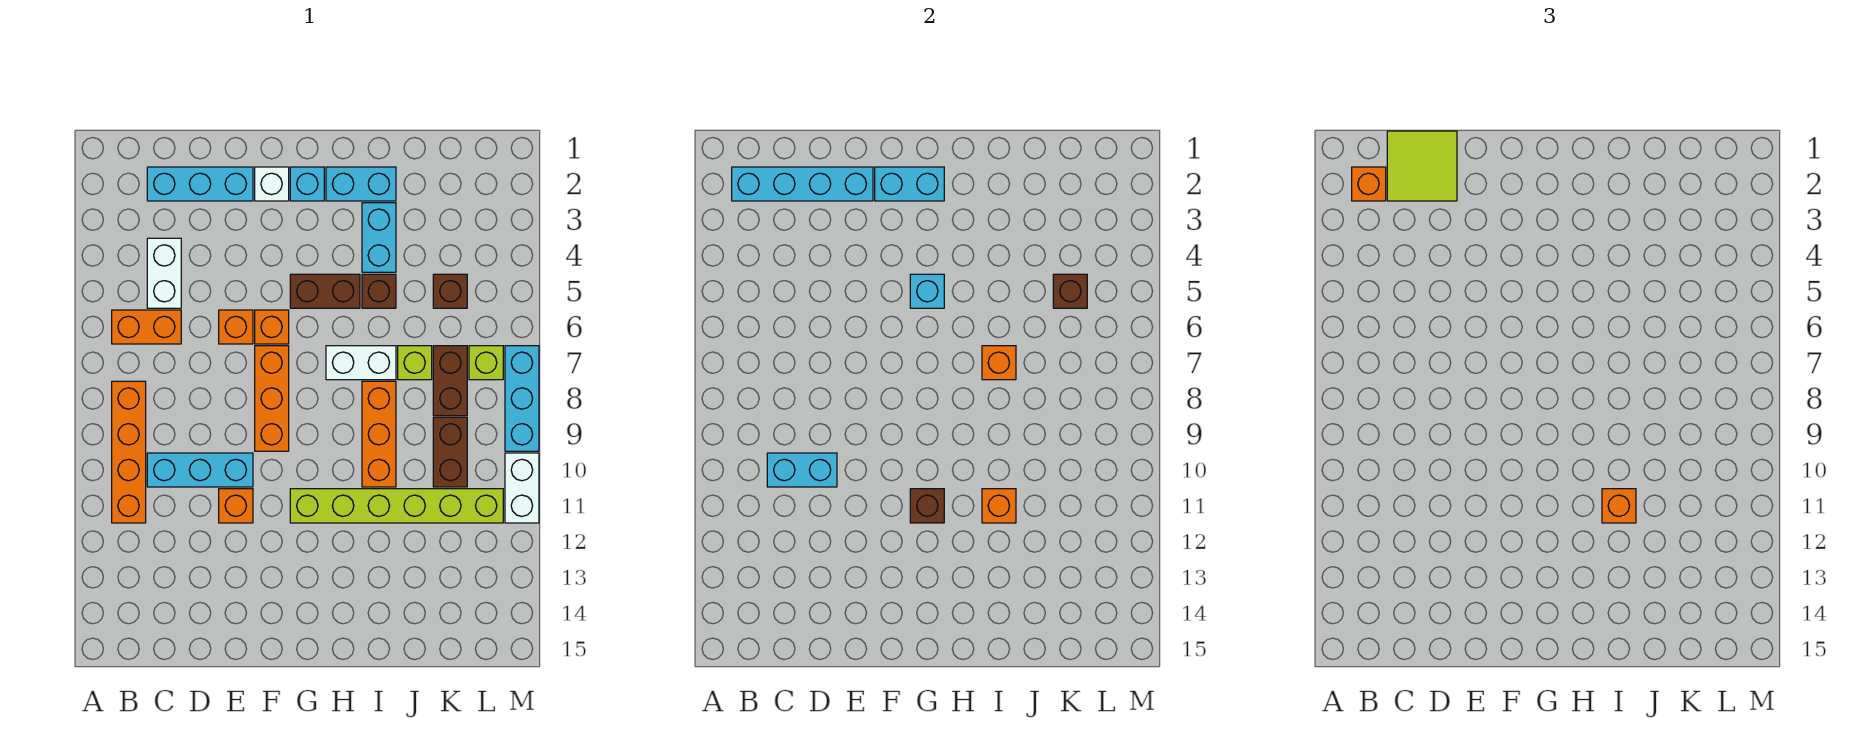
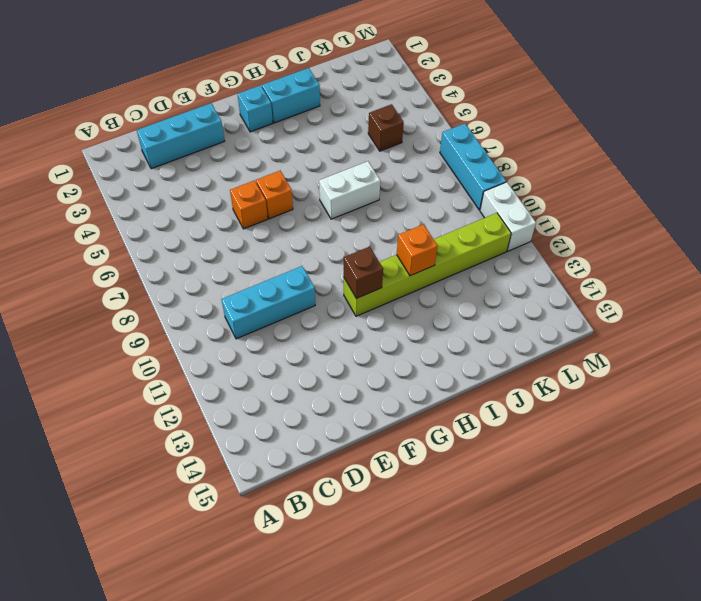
none -> orange brick B6:C6 level 1
none -> orange brick B8:B11 level 1
none -> white brick C4:C5 level 1
none -> orange brick E11 level 1

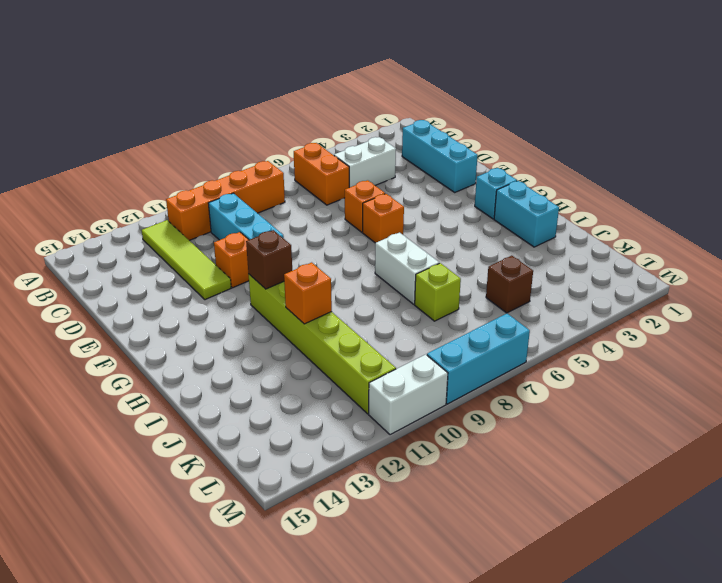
lime tile B12:E12 level 1 -> none
none -> white brick F2 level 1
none -> orange brick F7:F9 level 1
none -> brown brick G5:H5 level 1
none -> cyan brick I3:I4 level 1

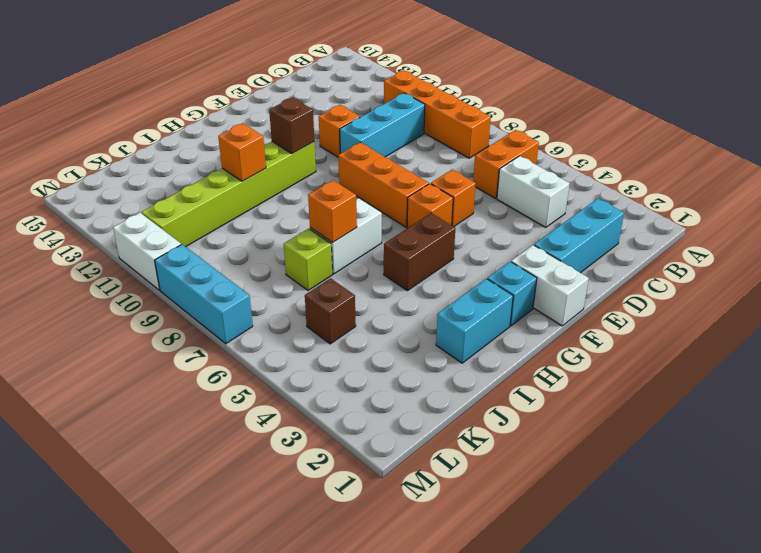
white brick F1:F2 level 1 -> white brick F2 level 1
none -> cyan brick I3:I4 level 1
none -> brown brick I5 level 1
none -> orange brick I8:I10 level 1
none -> brown brick K7:K8 level 1

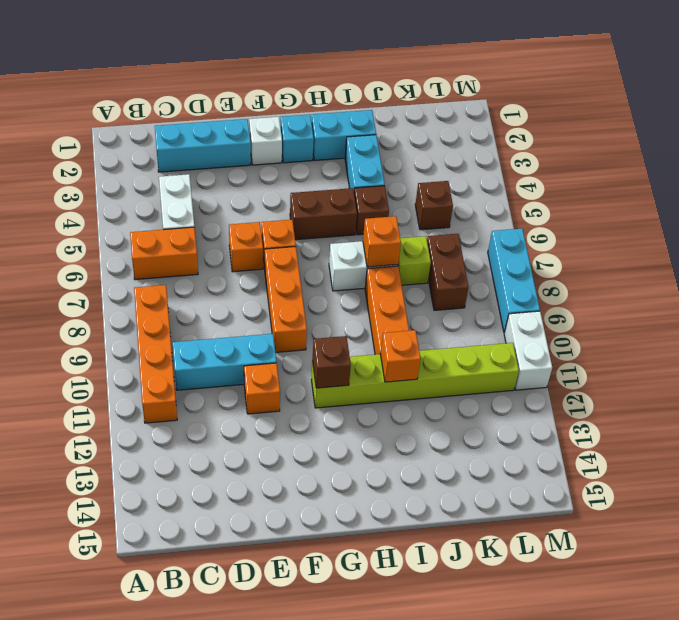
none -> brown brick K9:K10 level 1
none -> lime brick L7 level 1
none -> cyan brick B2:E2 level 2
none -> cyan brick C10:D10 level 2

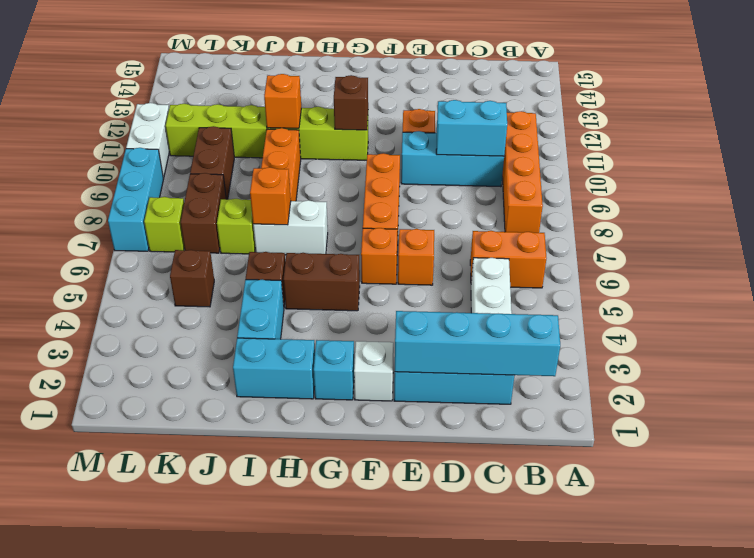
none -> cyan brick F2:G2 level 2
none -> cyan brick G5 level 2
none -> brown brick K5 level 2
none -> orange brick B2 level 3

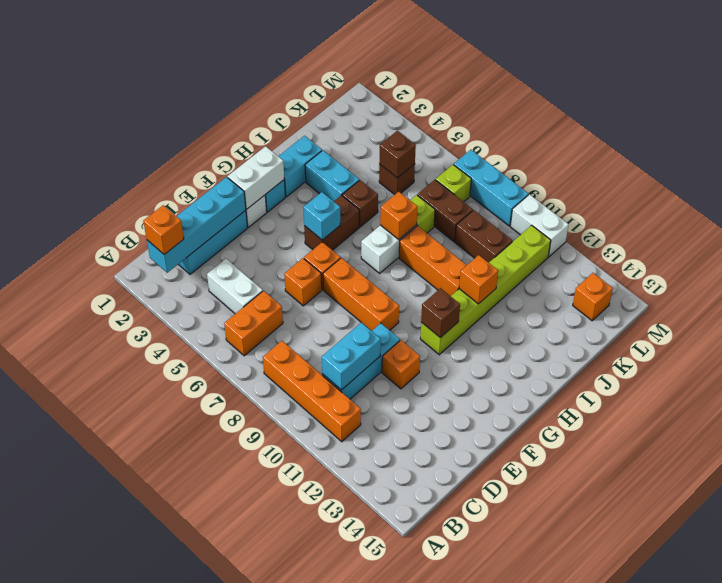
white brick F2:G2 level 2 -> cyan brick F2:G2 level 2
orange brick L14 level 1 -> orange brick I11 level 3
none -> lime tile C1:D2 level 3

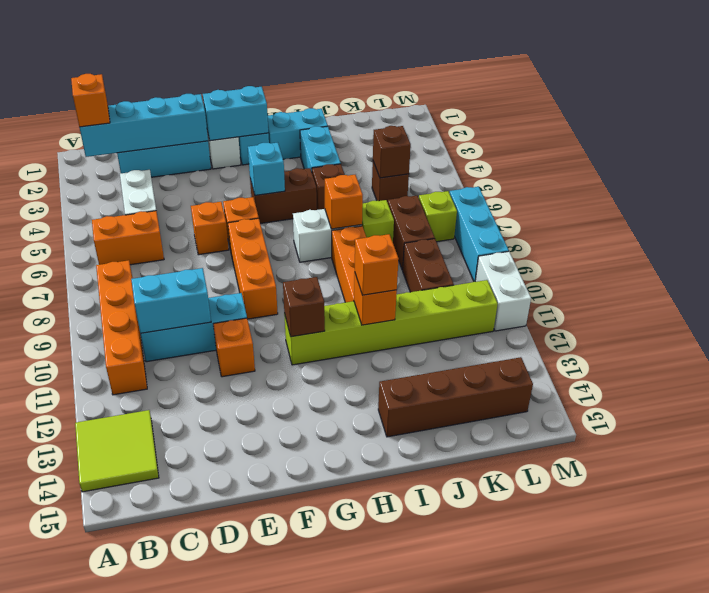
lime tile A13:B14 level 1 -> lime tile C1:D2 level 3
brown brick I14:L14 level 1 -> none

